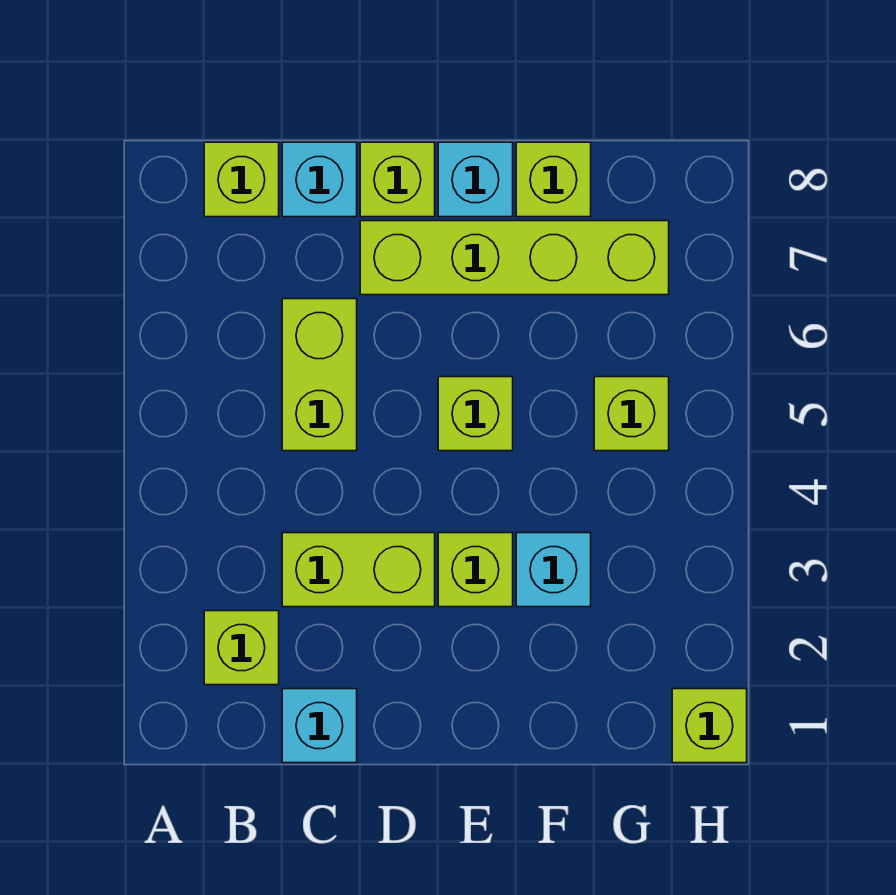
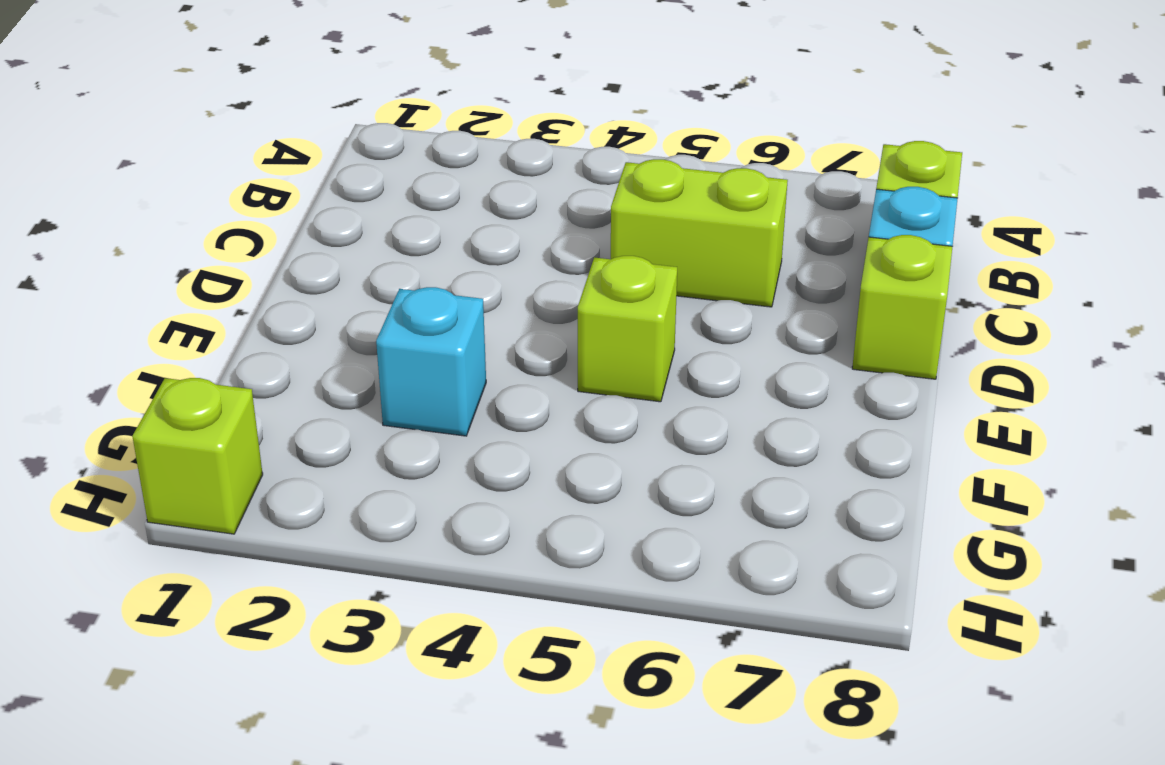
none -> lime brick B2 level 1
none -> cyan brick C1 level 1
none -> lime brick C3:D3 level 1

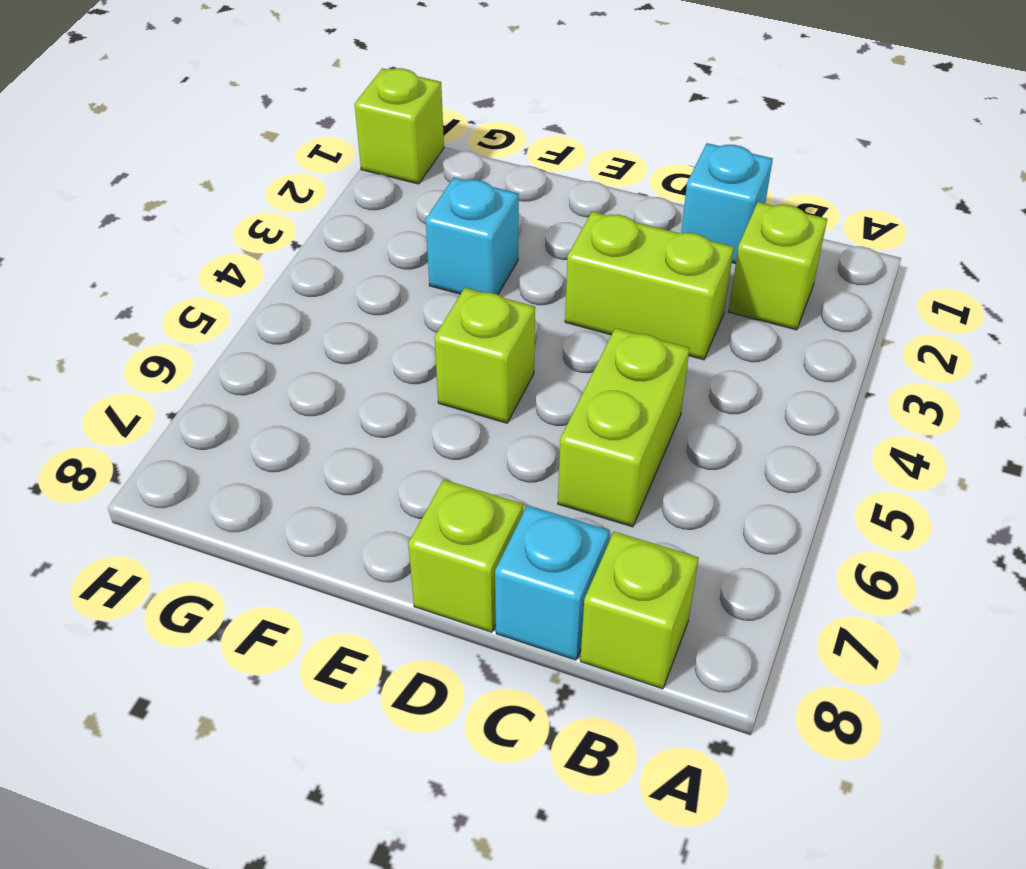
none -> lime brick D7:G7 level 1
none -> lime brick E3 level 1
none -> cyan brick E8 level 1

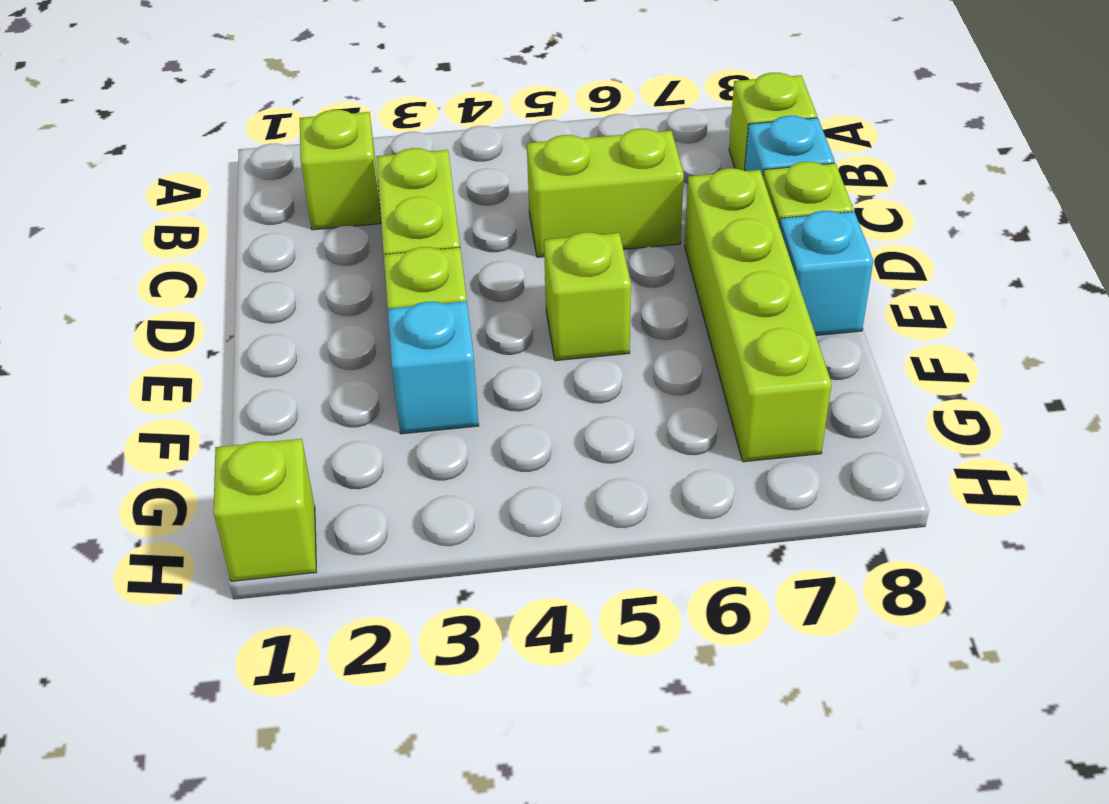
none -> cyan brick C1 level 1
none -> lime brick F8 level 1
none -> lime brick G5 level 1

